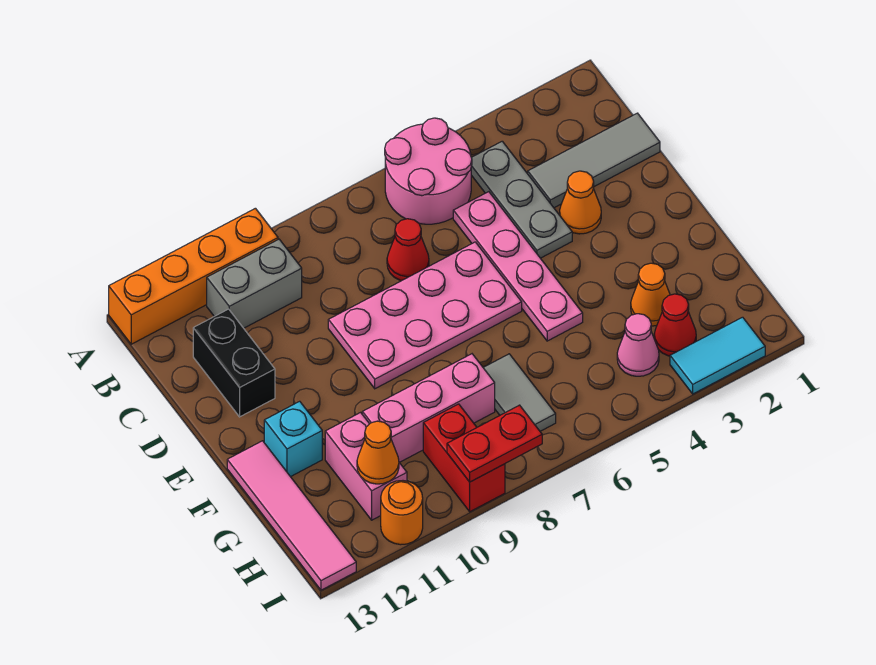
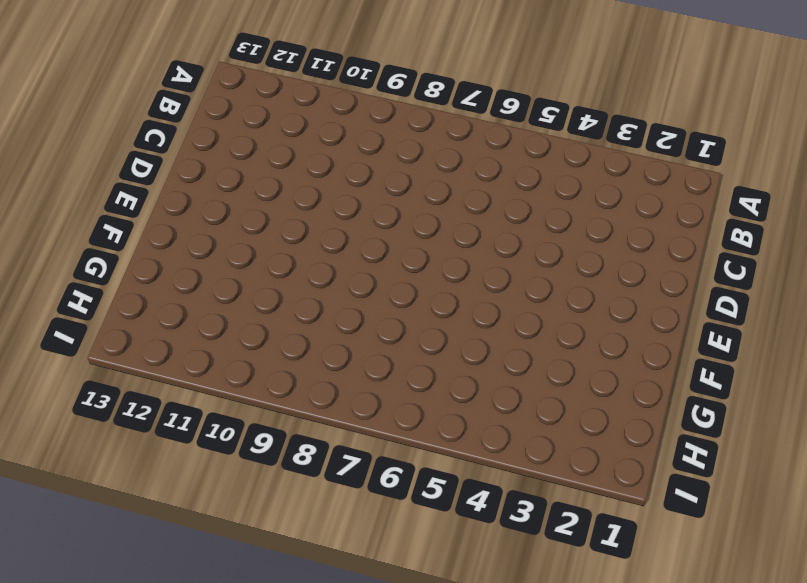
none -> pink round brick A5:B6 level 1
none -> orange brick A10:A13 level 1
none -> grey plate B4:D4 level 1

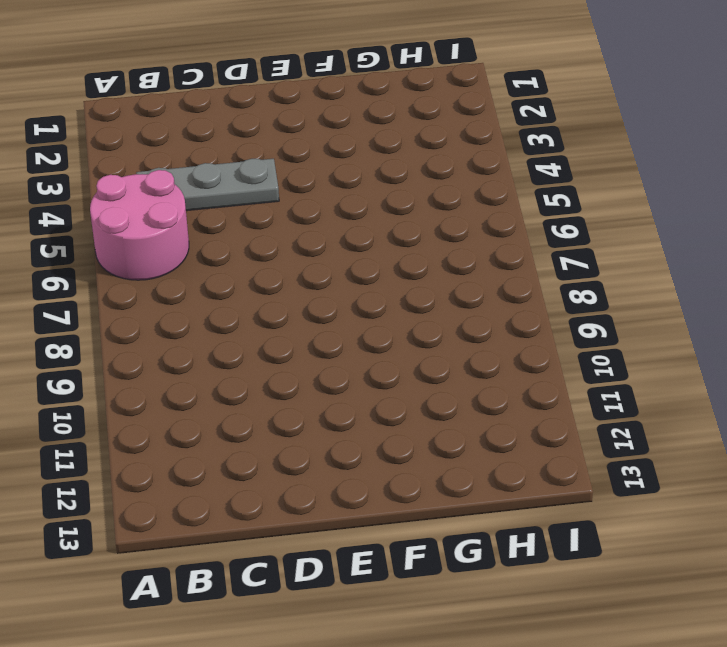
none -> orange brick A10:A13 level 1
none -> grey brick B10:B11 level 1
none -> grey tile C1:C3 level 1

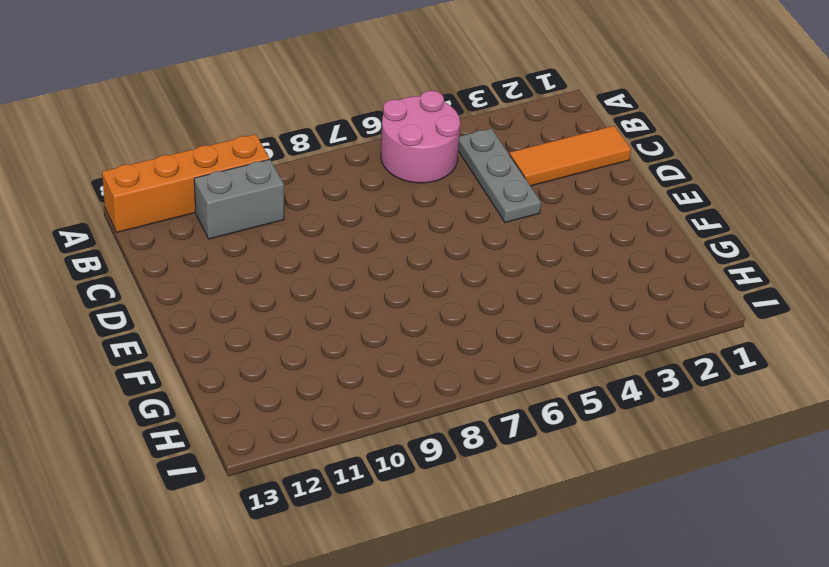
orange tile C1:C3 level 1 -> grey tile C1:C3 level 1
none -> pink plate C5:F5 level 1
none -> red cone C7 level 1
none -> black brick C12:D12 level 1

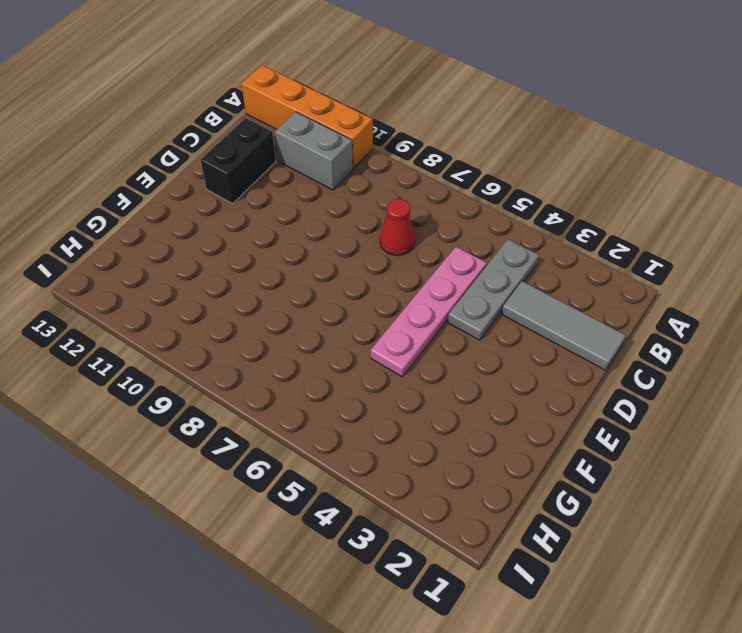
none -> pink round brick A5:B6 level 1
none -> orange cone D3 level 1
none -> pink plate D6:E9 level 1

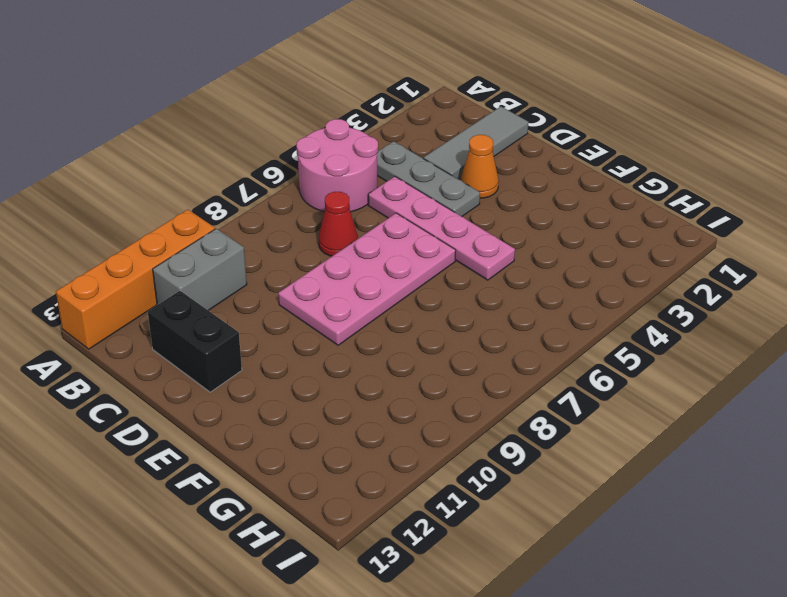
none -> cyan brick F12 level 1
none -> pink tile F13:I13 level 1
none -> orange cone G3 level 1

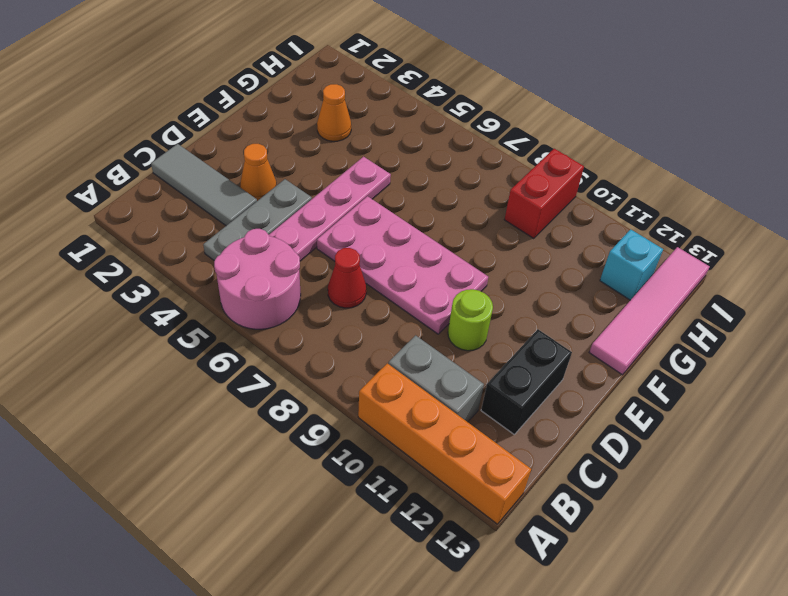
lime round brick D10 level 1 -> none
cyan brick H12 level 1 -> cyan brick F12 level 1
none -> grey tile G7:H7 level 1
none -> pink brick G8:G10 level 1
none -> pink brick G11:H11 level 1

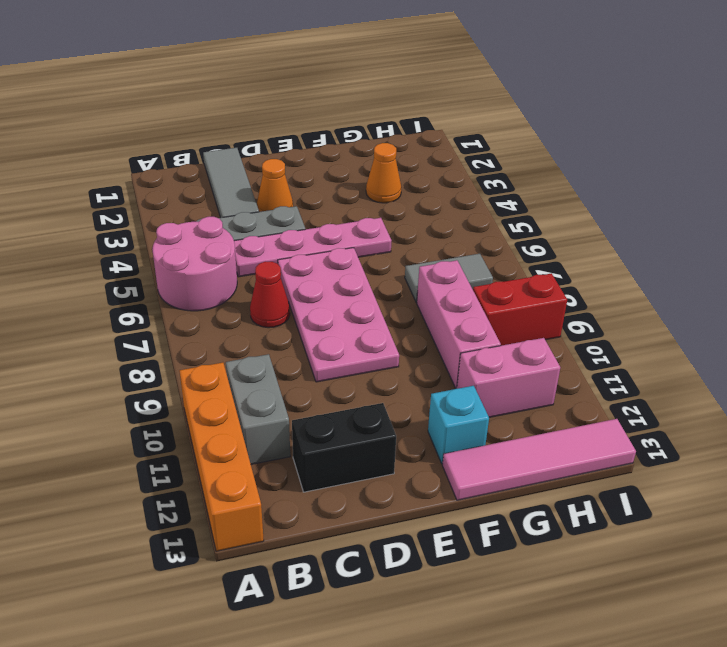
none -> red cone H3 level 1
none -> pink cone H4 level 1
none -> cyan tile I2:I3 level 1

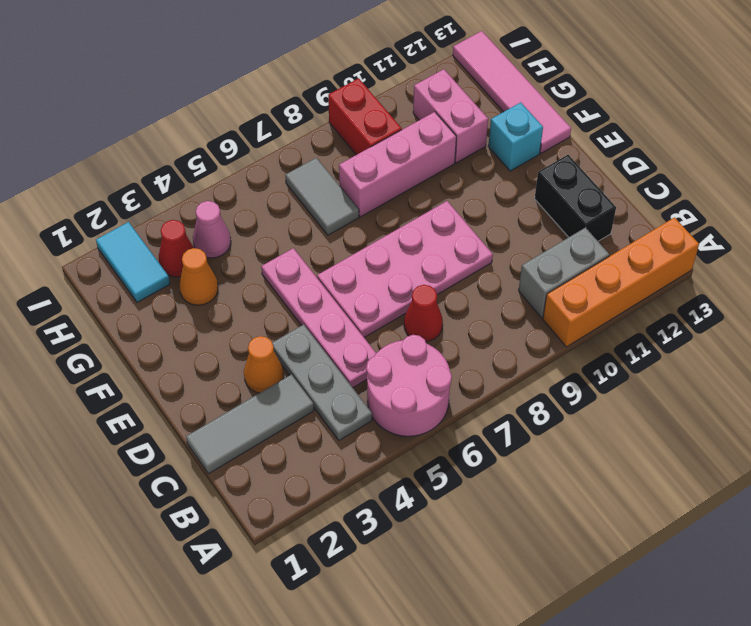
cyan tile H2:I2 level 1 -> cyan tile I2:I3 level 1
none -> orange round brick I11 level 1
none -> orange cone H11 level 2
none -> red plate I8:I9 level 2

